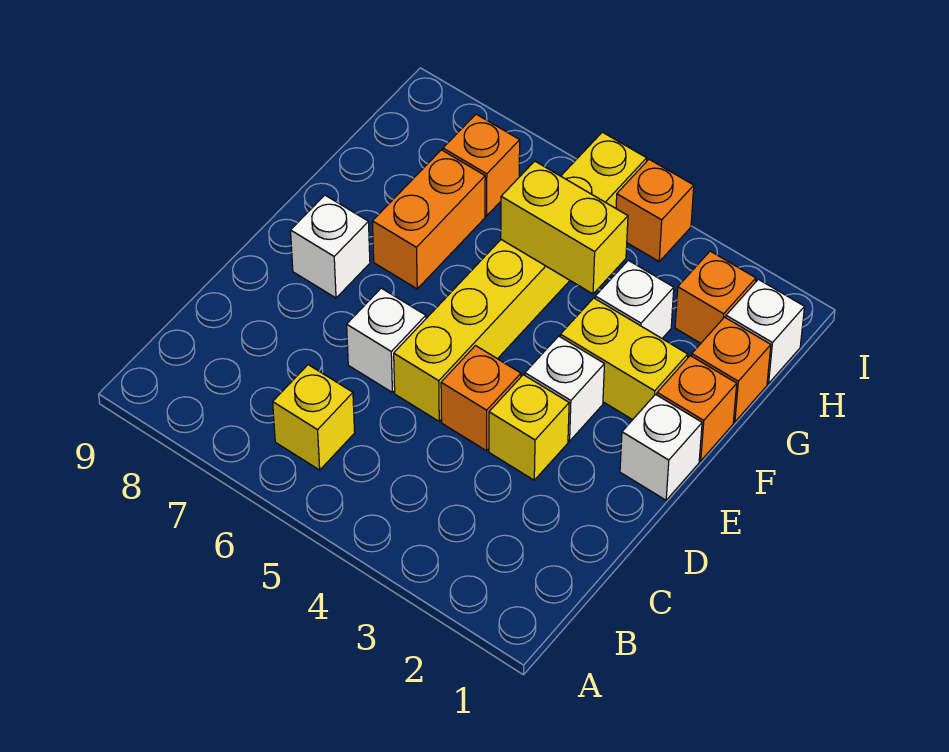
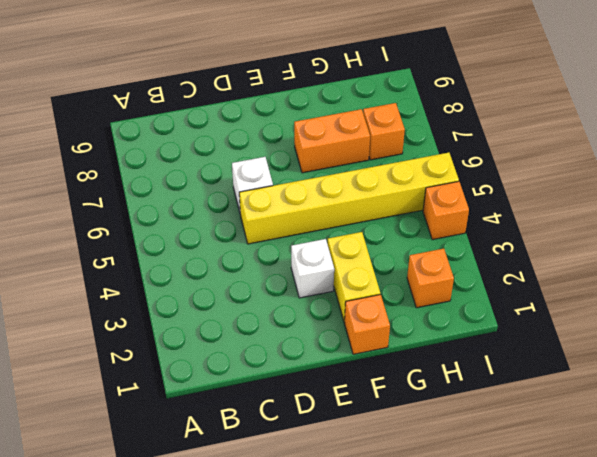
none -> yellow brick B6 level 1
none -> yellow brick D3 level 1
none -> orange brick D4 level 1

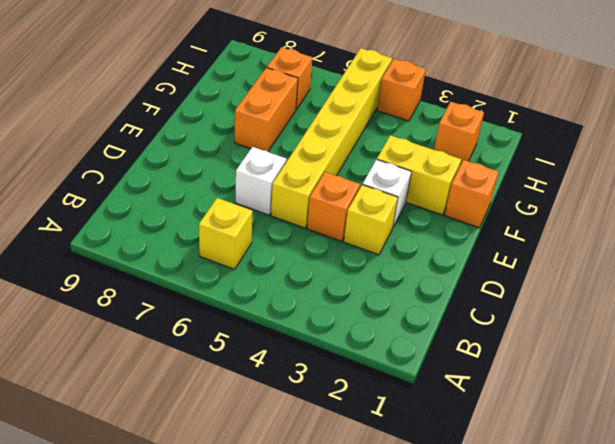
none -> white brick E1 level 1
none -> white brick E8 level 1
none -> orange brick G1 level 1

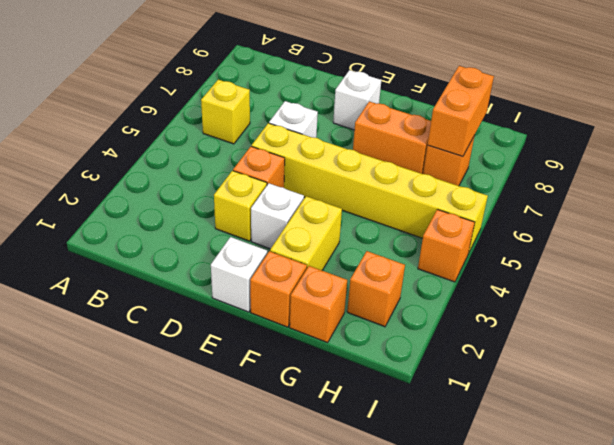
orange brick H7:H8 level 2 -> none
none -> white brick G3 level 1
none -> white brick H1 level 1
none -> yellow brick G4:G5 level 2

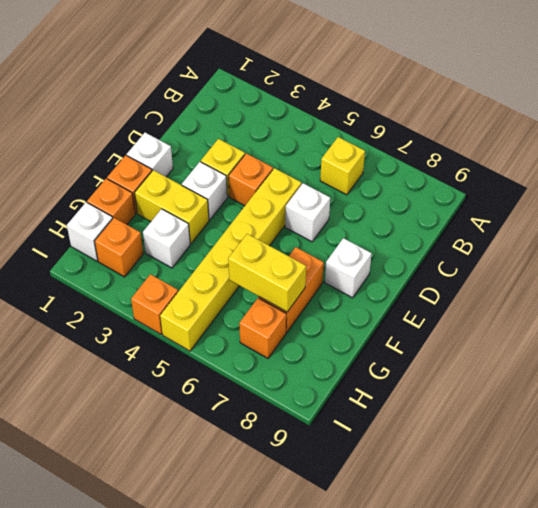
yellow brick G6:G7 level 2 -> yellow brick G4:G5 level 2

